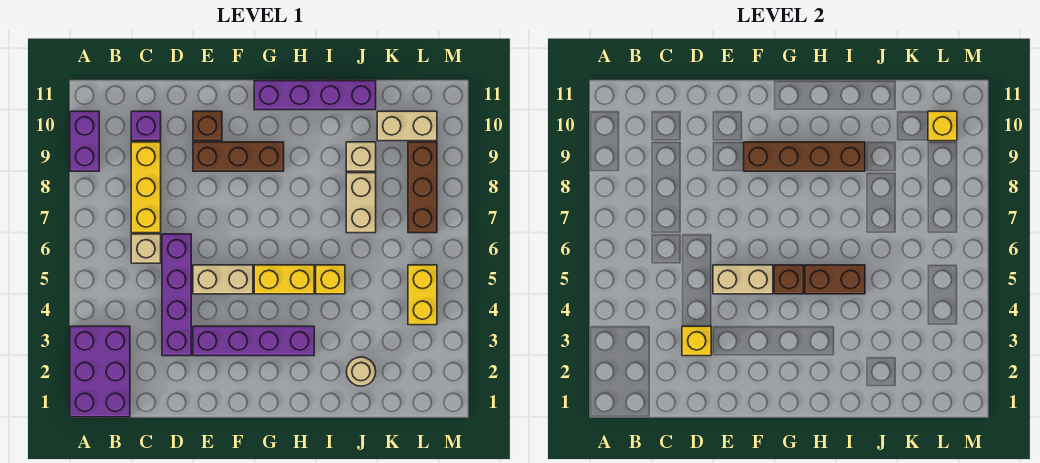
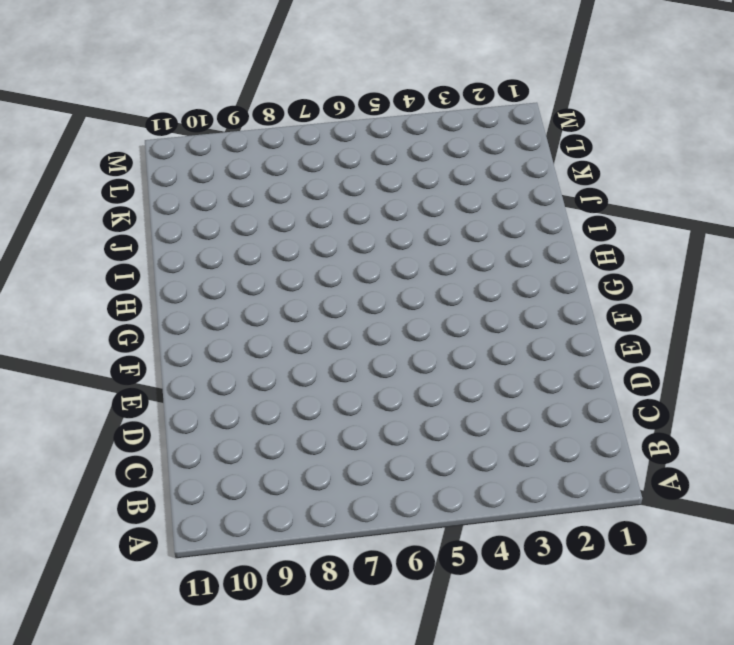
none -> purple brick A1:B3 level 1
none -> purple brick A9:A10 level 1
none -> tan brick C6 level 1

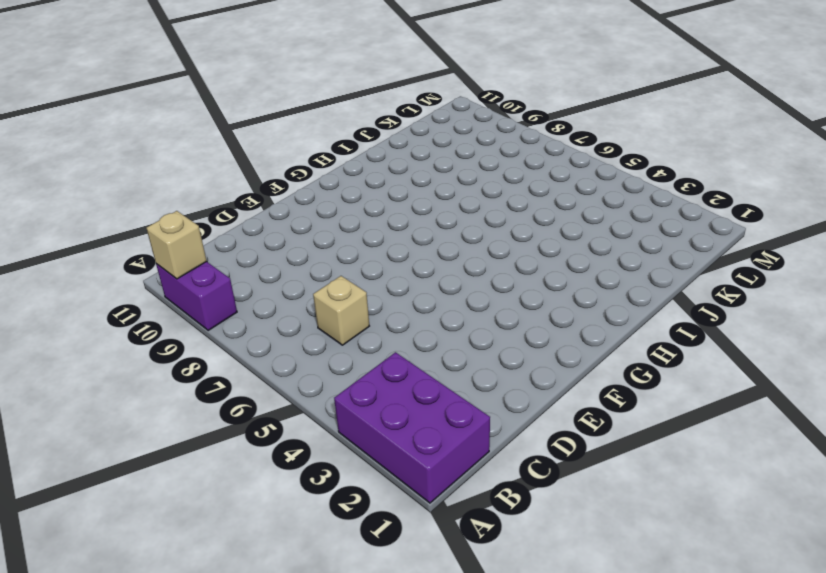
tan brick A10 level 2 -> tan brick J9 level 1
none -> yellow brick C7:C9 level 1
none -> purple brick C10 level 1
none -> purple brick D3:D6 level 1

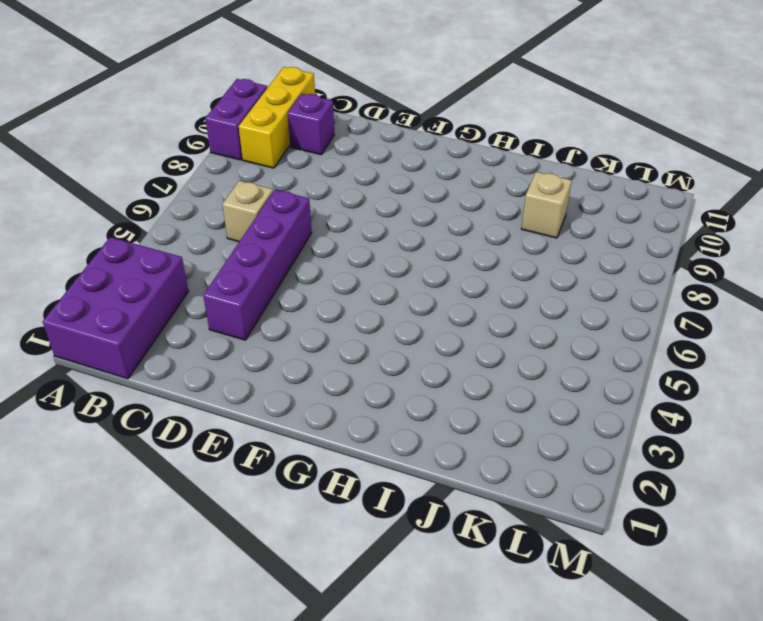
yellow brick B9:B11 level 1 -> yellow brick C7:C9 level 1
none -> purple brick E3:H3 level 1
none -> tan brick E5:F5 level 1
none -> brown brick E9:G9 level 1

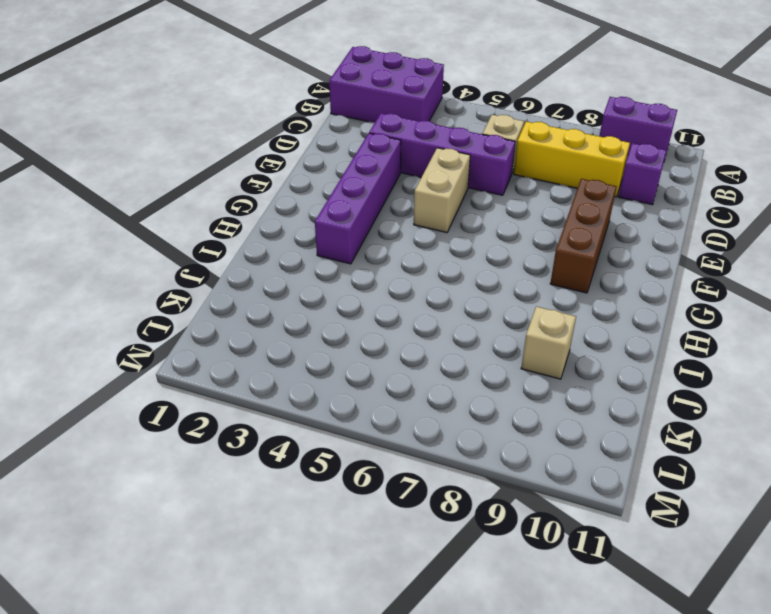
none -> brown brick E10 level 1
none -> yellow brick G5:H5 level 1
none -> purple brick G11:J11 level 1

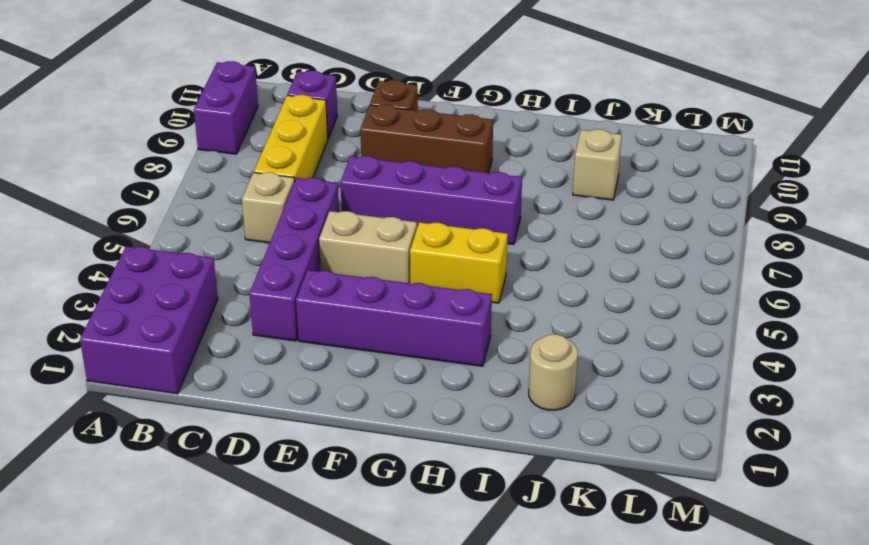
purple brick E7:H7 level 1 -> purple brick G11:J11 level 1
none -> yellow brick I5 level 1
none -> tan brick J7:J8 level 1
none -> tan brick K10:L10 level 1

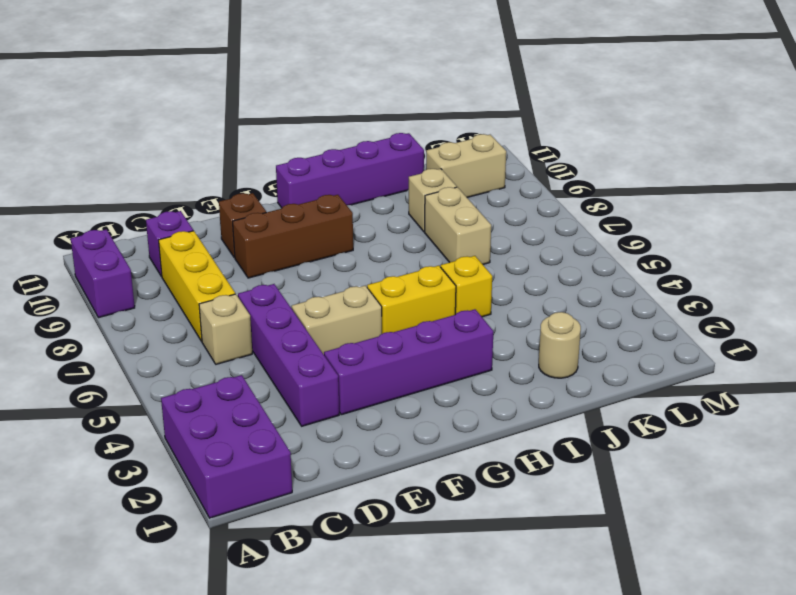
none -> yellow brick L4:L5 level 1
none -> brown brick L7:L9 level 1
none -> yellow brick D3 level 2

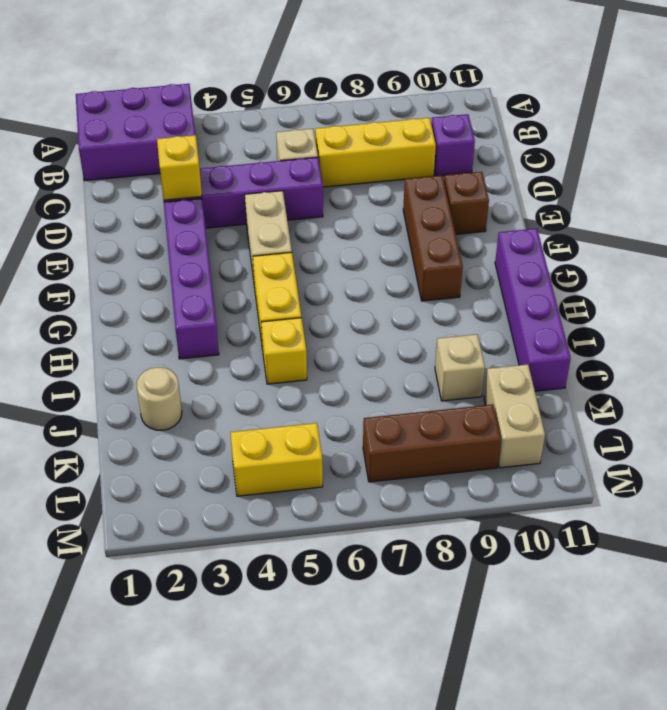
none -> purple brick A9:A10 level 1
none -> tan brick J7:J8 level 1
none -> tan brick E5:F5 level 2

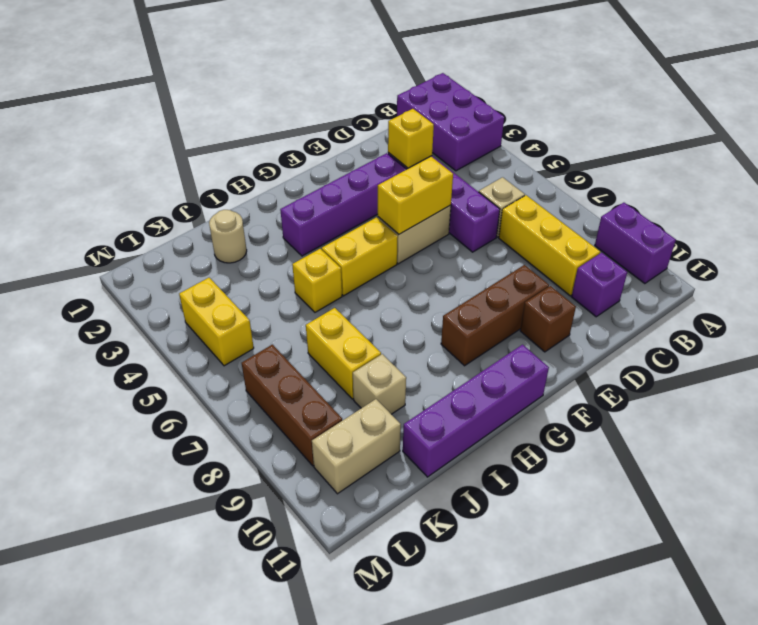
yellow brick E5:F5 level 2 -> tan brick E5:F5 level 2
yellow brick J7:J8 level 1 -> tan brick J7:J8 level 1
none -> brown brick F9:I9 level 2
none -> brown brick G5 level 2
none -> brown brick H5:I5 level 2

